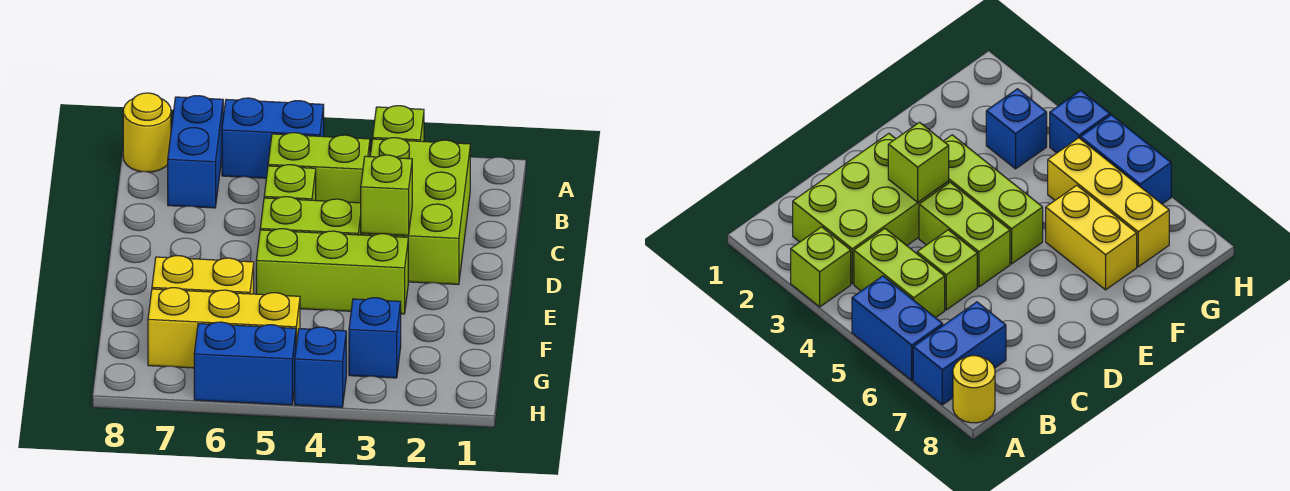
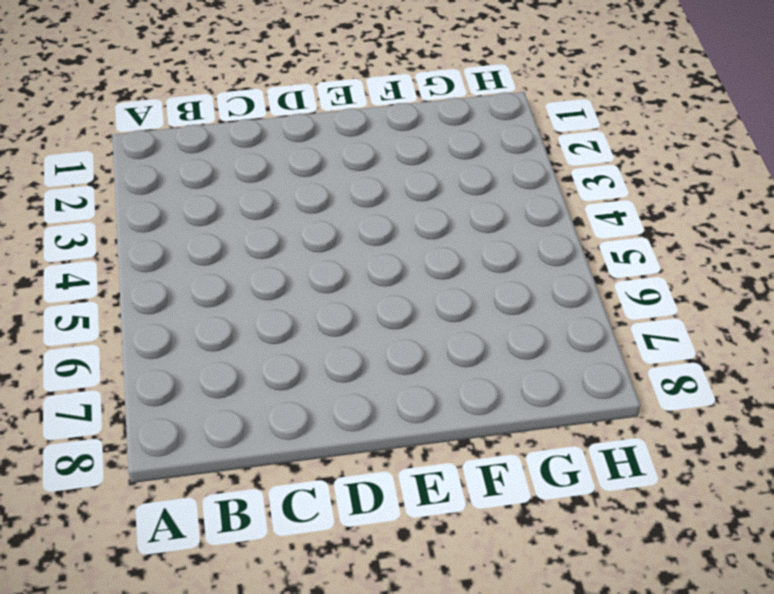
none -> lime brick A3 level 1
none -> blue brick A5:A6 level 1
none -> blue brick A7:B7 level 1

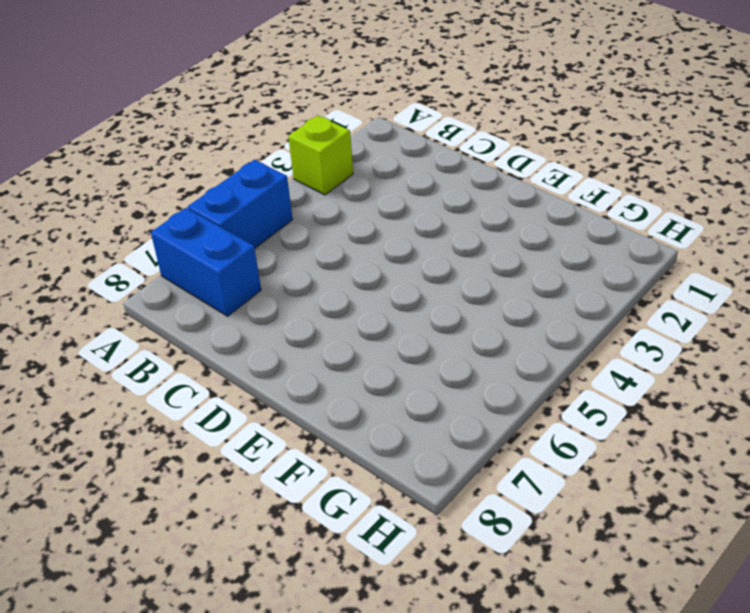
none -> yellow round brick A8 level 1
none -> lime brick B2:D3 level 1
none -> lime brick B4:B5 level 1

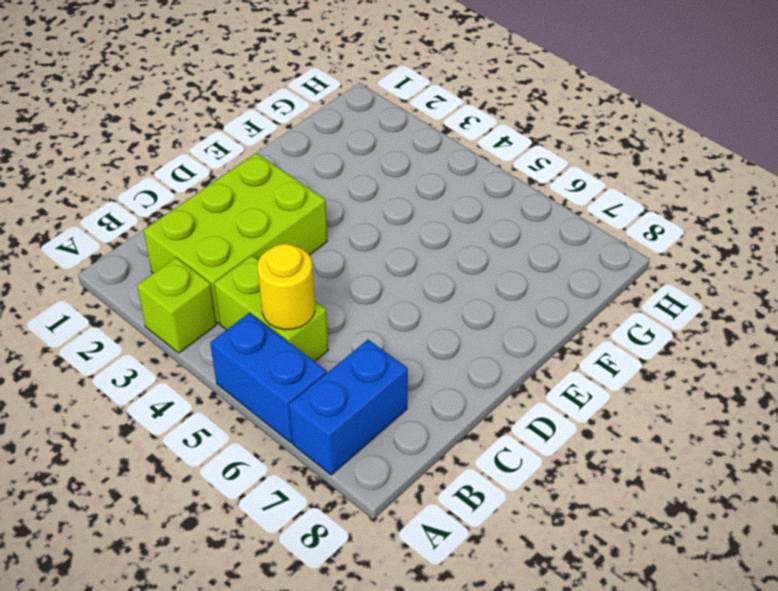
yellow round brick B5 level 2 -> yellow round brick A8 level 1
none -> lime brick C5 level 1
none -> lime brick D4:D5 level 1
none -> lime brick E3:E5 level 1

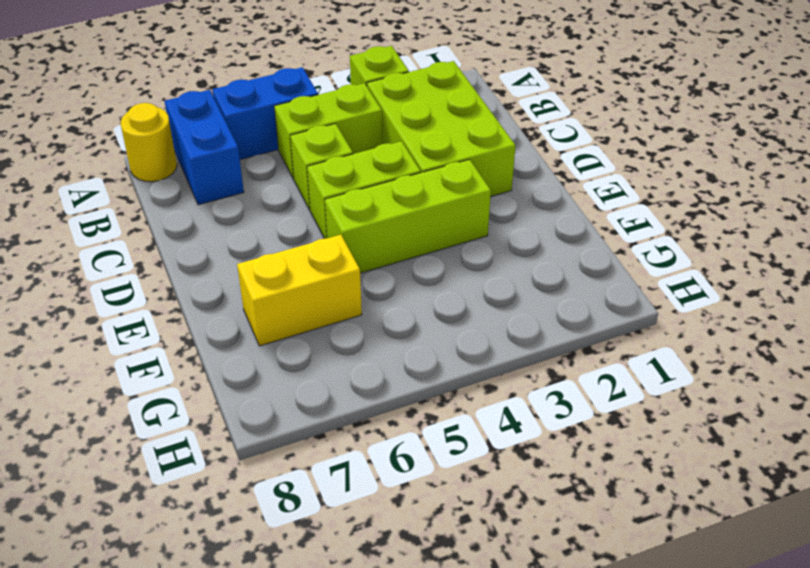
none -> blue brick G3 level 1
none -> yellow brick G5:G7 level 1
none -> blue brick H4 level 1

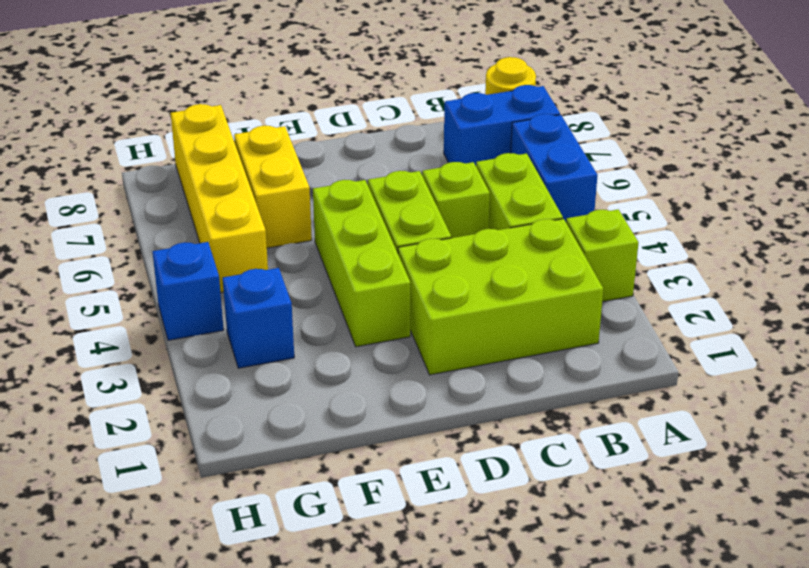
yellow brick G5:G8 level 1 -> yellow brick G5:G7 level 1
none -> blue brick H5:H6 level 1
none -> lime brick D3 level 2

